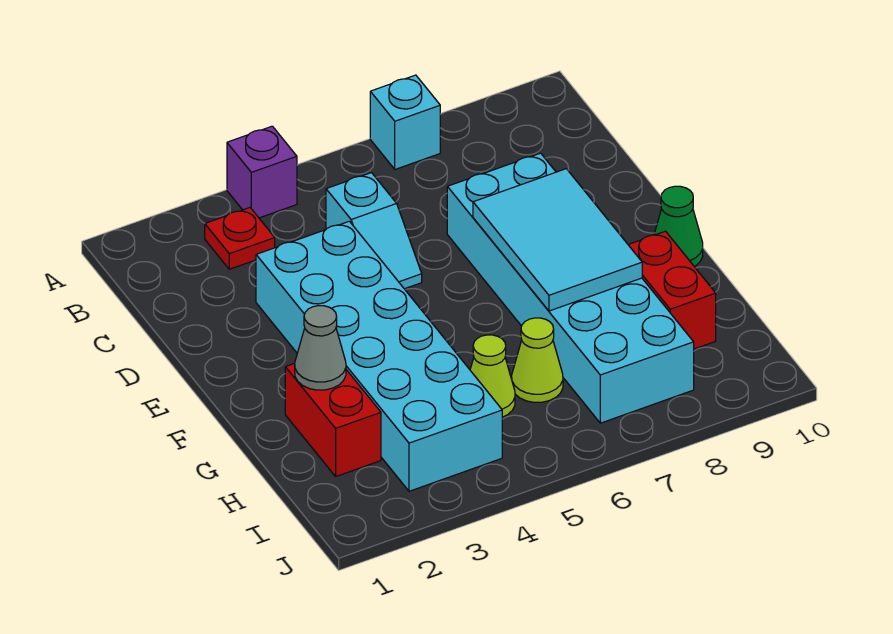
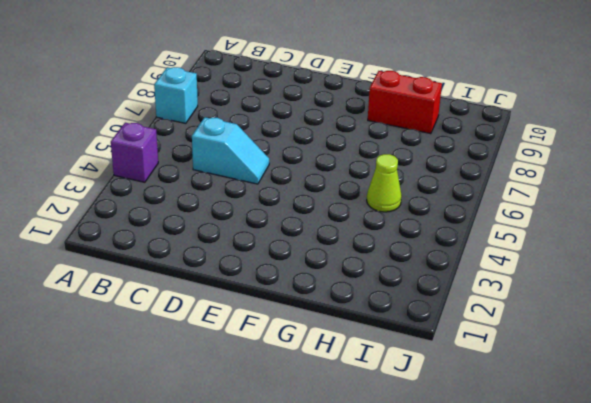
none -> red plate B3 level 1
none -> cyan brick D3:I4 level 1
none -> cyan brick D7:I8 level 1

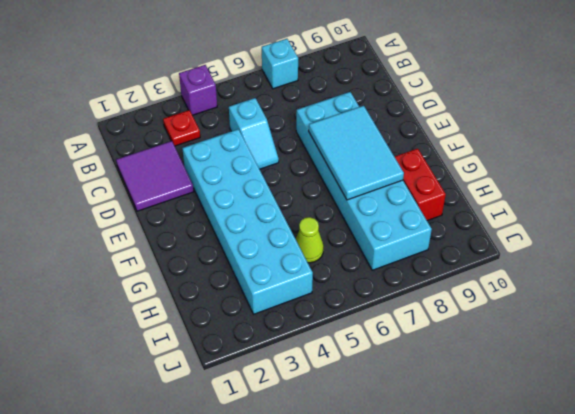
purple tile C1:D2 level 1 -> none
none -> green cone F10 level 1
none -> red brick G2:H2 level 1
none -> lime cone H6 level 1

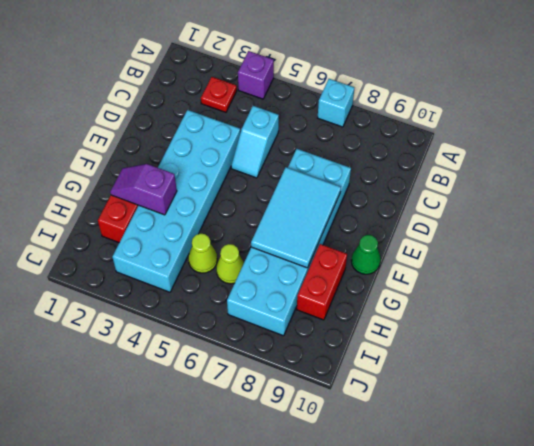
purple slope G2:G3 level 2 top 3 -> grey cone G2 level 2

